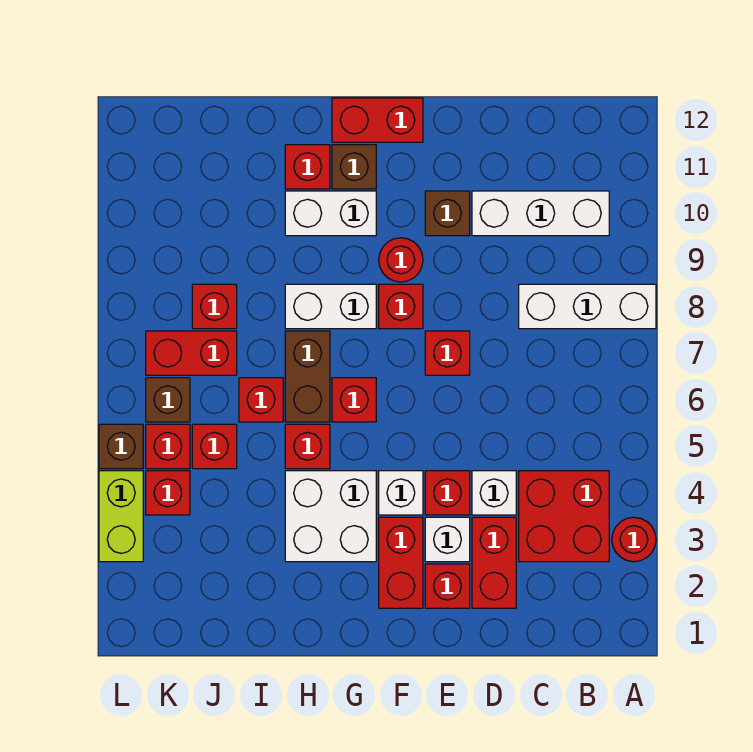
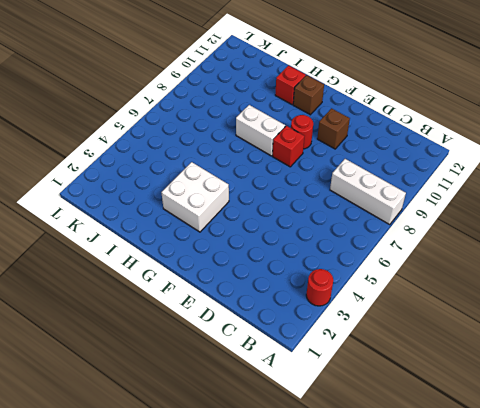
none -> red brick B3:C4 level 1
none -> white brick B10:D10 level 1
none -> red brick D2:D3 level 1
none -> white brick D4 level 1

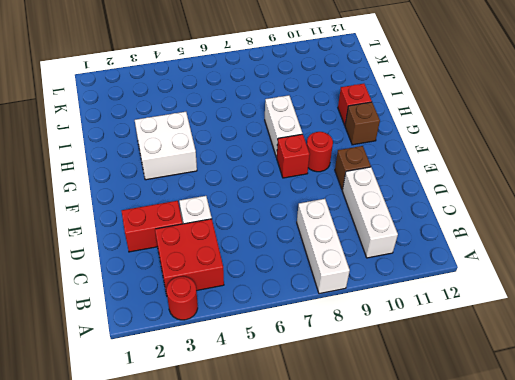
none -> red brick E2 level 1
none -> white brick E3 level 1
none -> red brick E4 level 1
none -> red brick E7 level 1

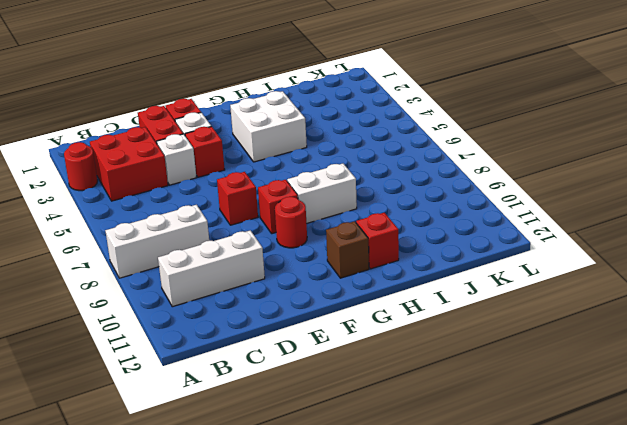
none -> brown brick E10 level 1
none -> red brick F2:F3 level 1
none -> white brick F4 level 1
none -> red brick F12:G12 level 1

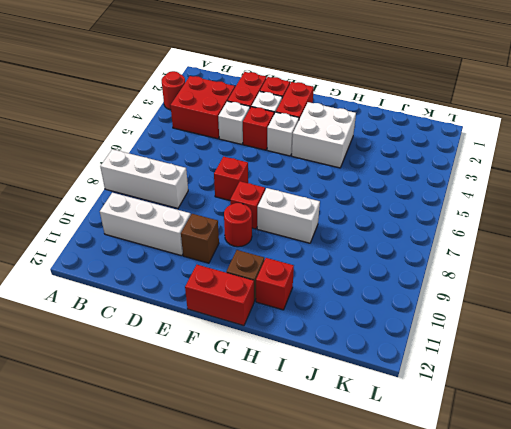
none -> red brick G6 level 1
none -> white brick G10:H10 level 1
none -> red brick H5 level 1
none -> brown brick H6:H7 level 1

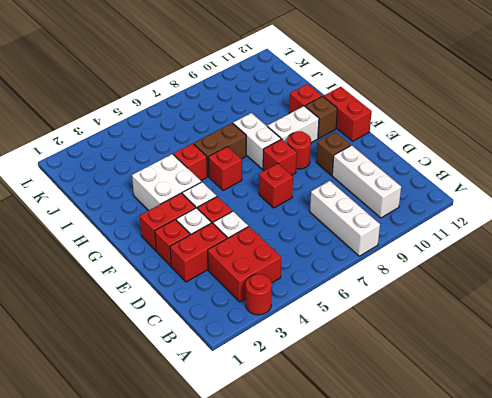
white brick G9:G10 level 1 -> white brick G10:H10 level 1
none -> red brick I6 level 1
none -> red brick J5 level 1
none -> red brick J7:K7 level 1
none -> red brick J8 level 1

